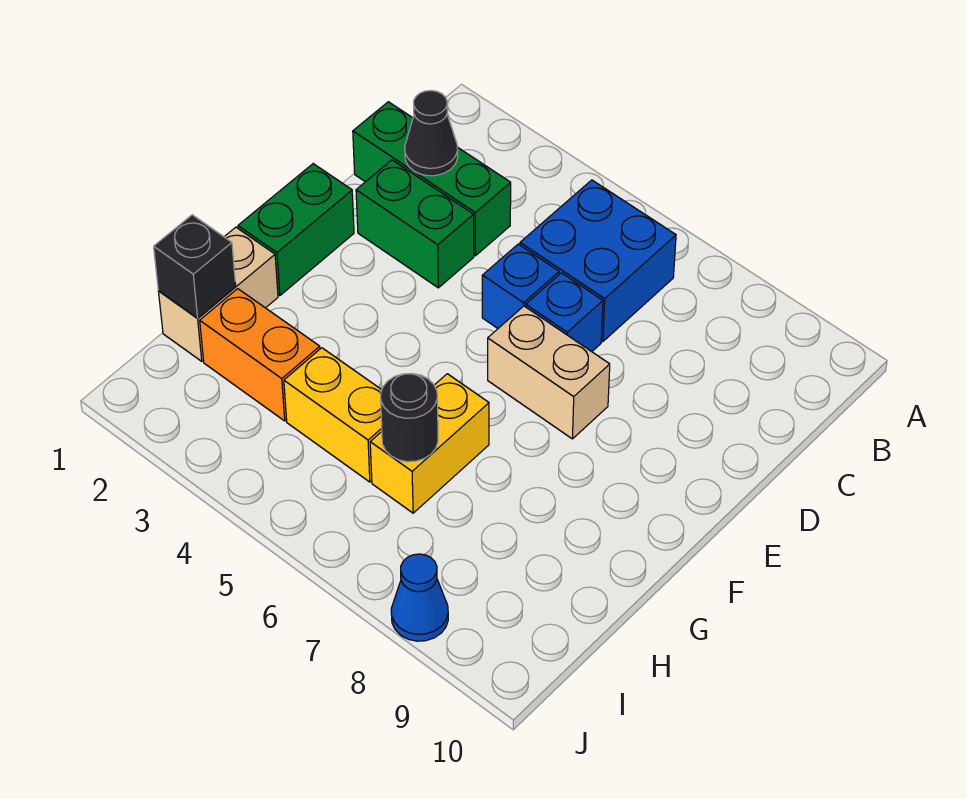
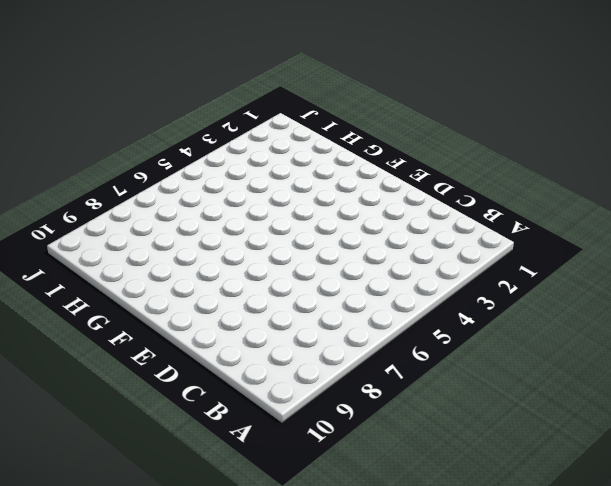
none -> blue brick B5:C6 level 1
none -> green brick C1:C3 level 1
none -> green brick D2:D3 level 1

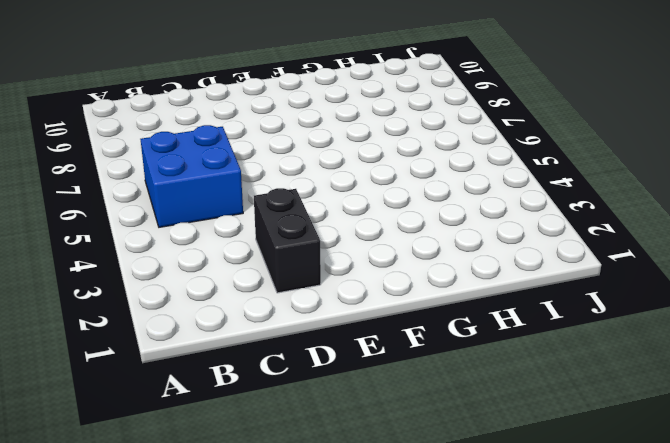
black brick D2:D3 level 1 -> green brick D2:D3 level 1
none -> green brick C1:C3 level 1
none -> blue brick D5 level 1
none -> blue brick D6 level 1

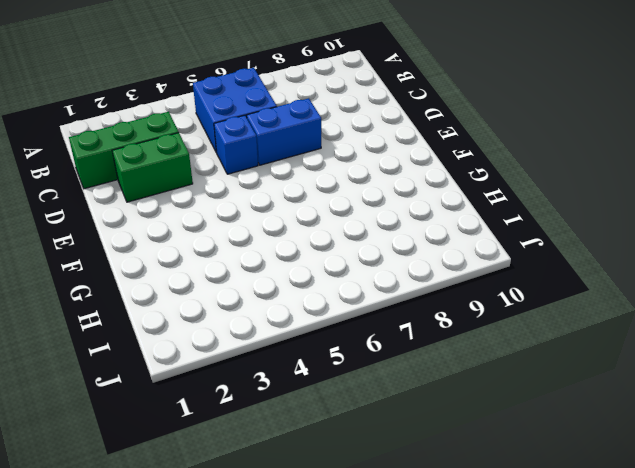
blue brick D6:D7 level 1 -> blue brick D6 level 1
none -> green brick E1:F1 level 1
none -> tan brick E6:E7 level 1
none -> tan brick G1:H1 level 1

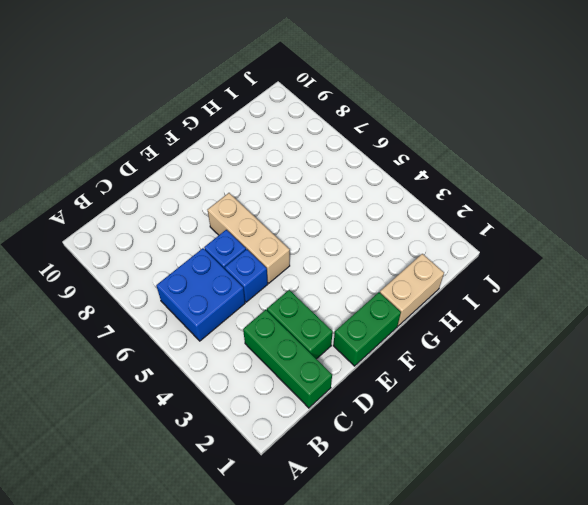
tan brick E5:E7 level 1 -> tan brick E6:E7 level 1
none -> yellow brick G6:H6 level 1
none -> orange brick H2:H3 level 1
none -> yellow brick H4:H5 level 1

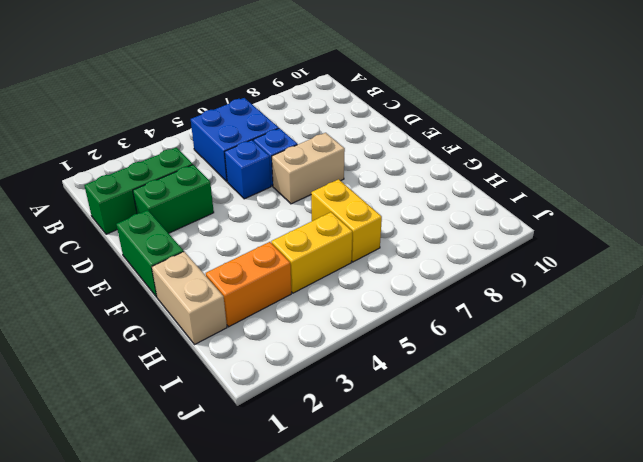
none -> blue cone J8 level 1
none -> black cone C2 level 2
none -> black brick H1 level 2

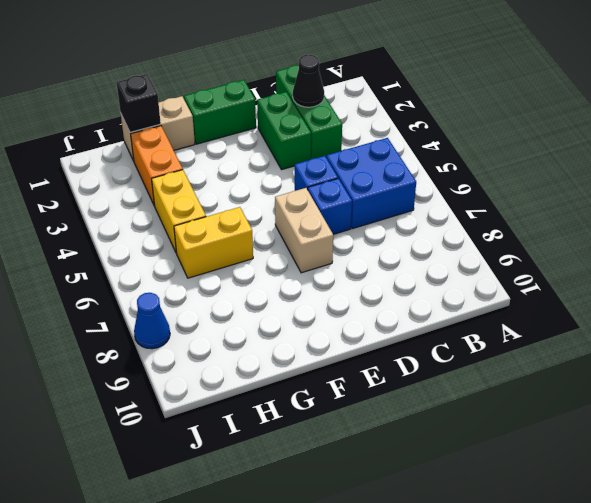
none -> black round brick H6 level 2

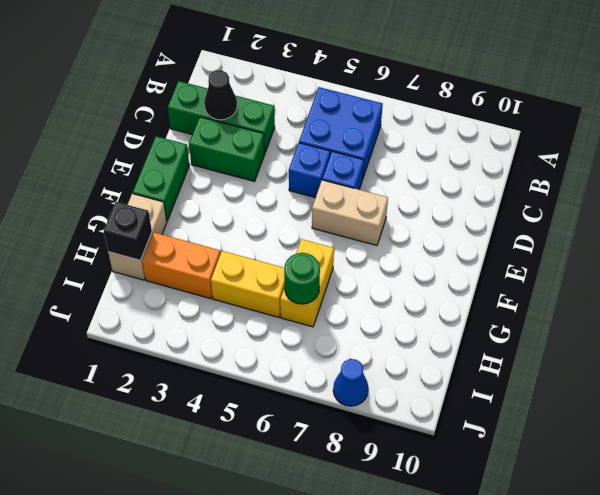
green round brick H6 level 2 -> black round brick H6 level 2

